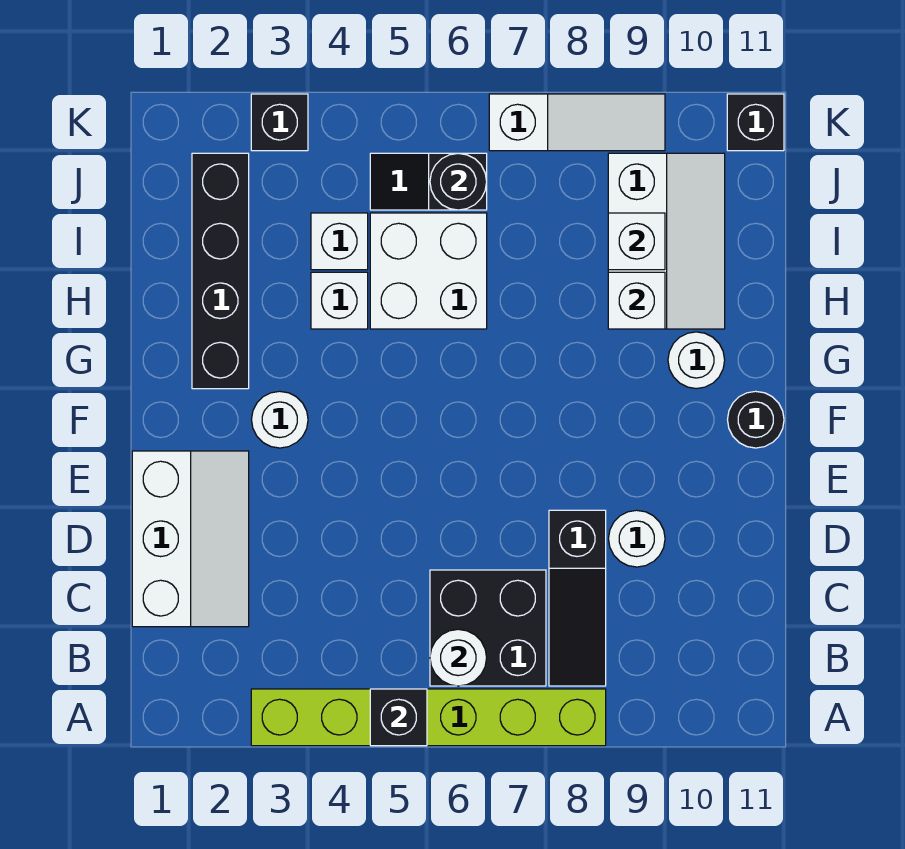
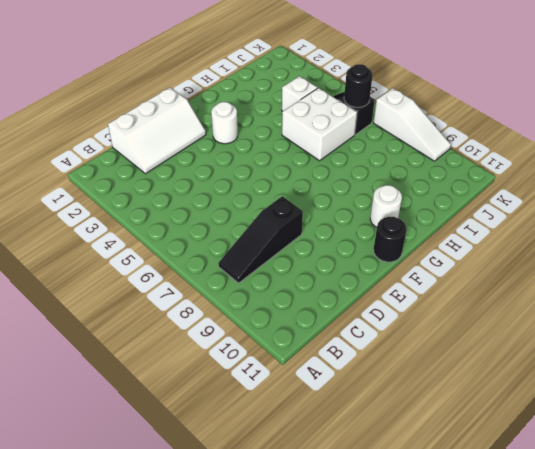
none -> lime brick A3:A8 level 1
none -> black brick B6:C7 level 1
none -> white round brick D9 level 1

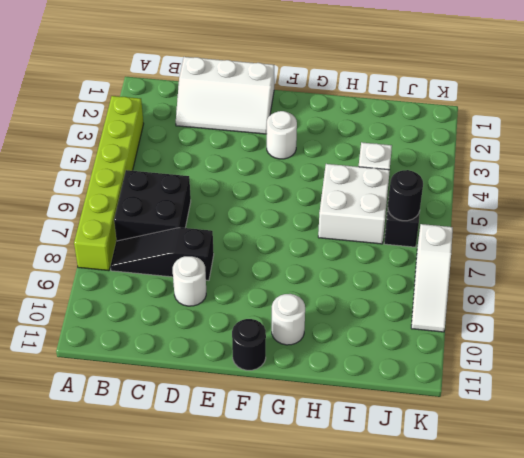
none -> black brick G2:J2 level 1
none -> white brick H4 level 1
none -> white slope H9:J10 level 1 top 9

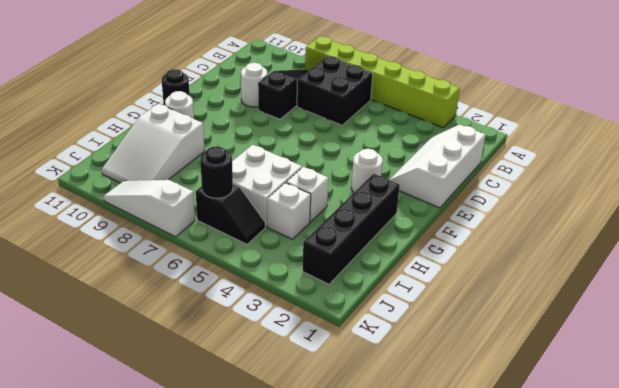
white slope H9:J10 level 1 top H -> white slope H9:J10 level 1 top 9
none -> black brick K3 level 1
none -> black brick K11 level 1
none -> black brick A5 level 2

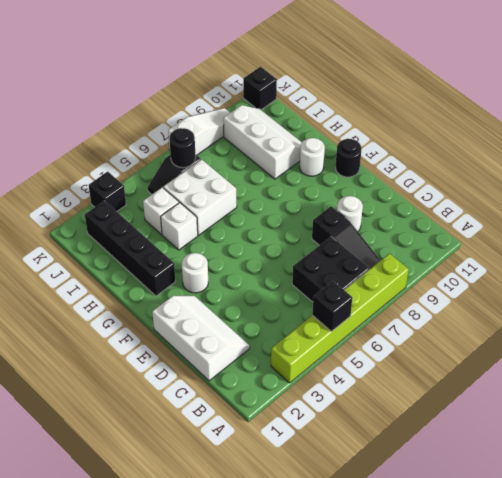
none -> white round brick B6 level 2
none -> white brick H9 level 2
none -> white brick I9 level 2

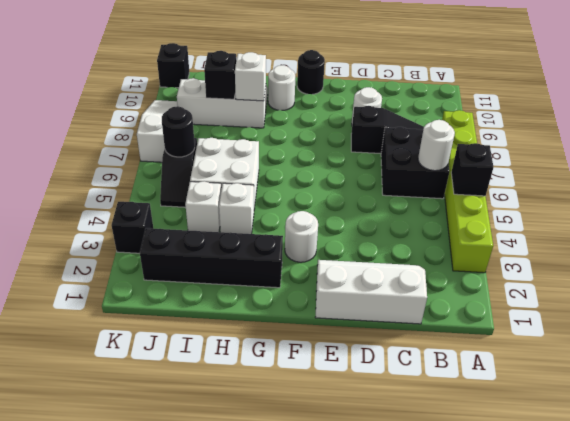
black brick I9 level 2 -> white brick I9 level 2

